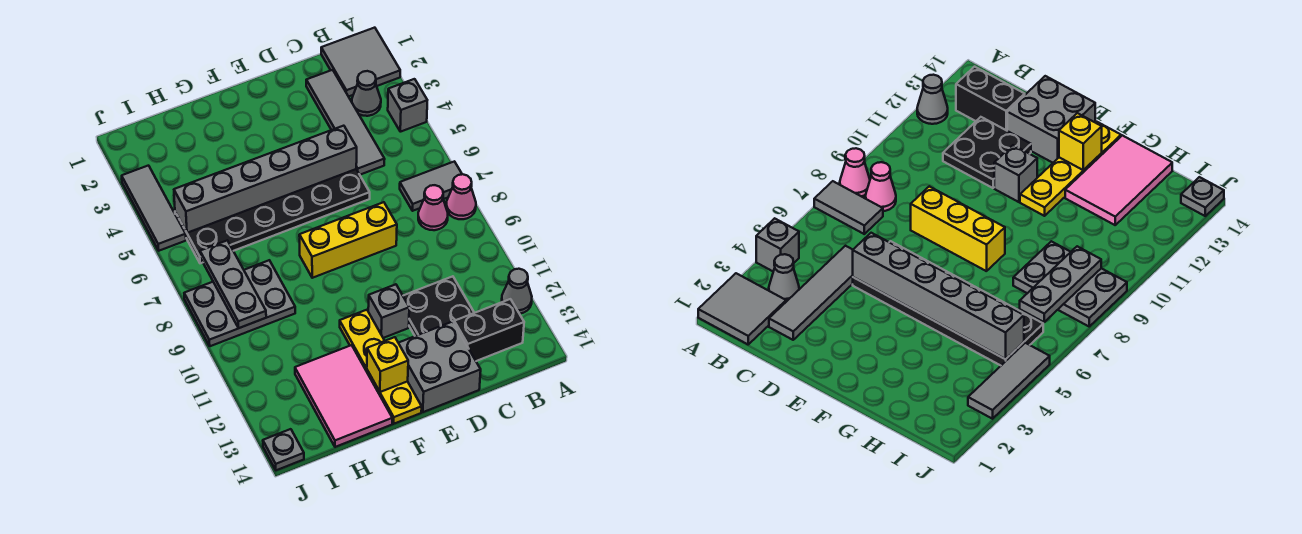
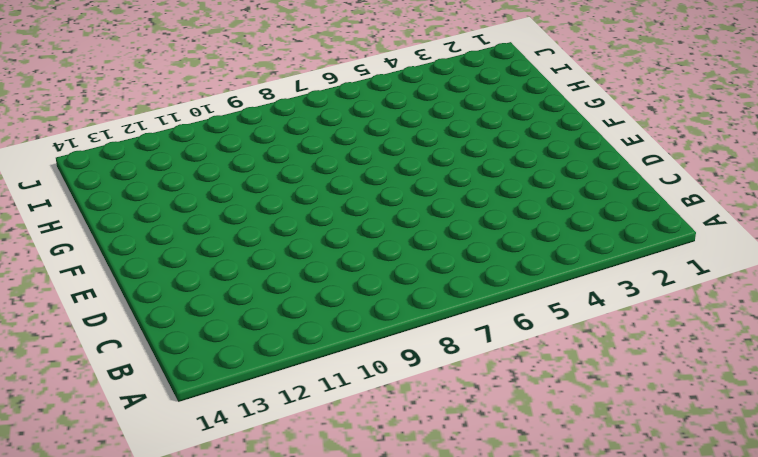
none -> grey tile A1:B2 level 1
none -> grey brick A4 level 1
none -> grey tile A7:B7 level 1

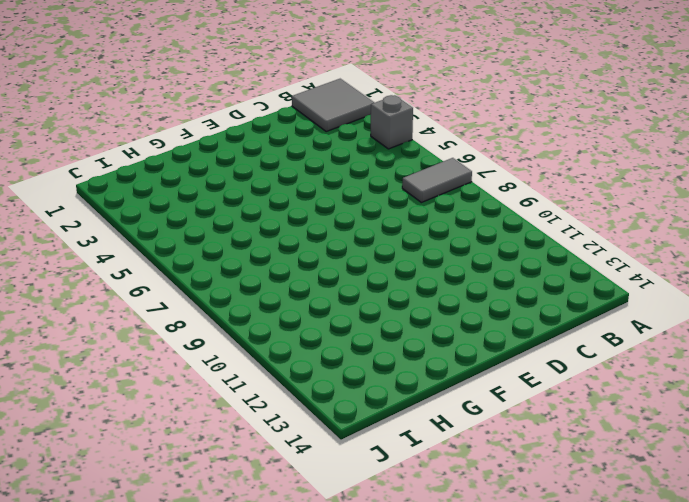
none -> pink cone A8 level 1
none -> grey cone A12 level 1
none -> grey cone B3 level 1

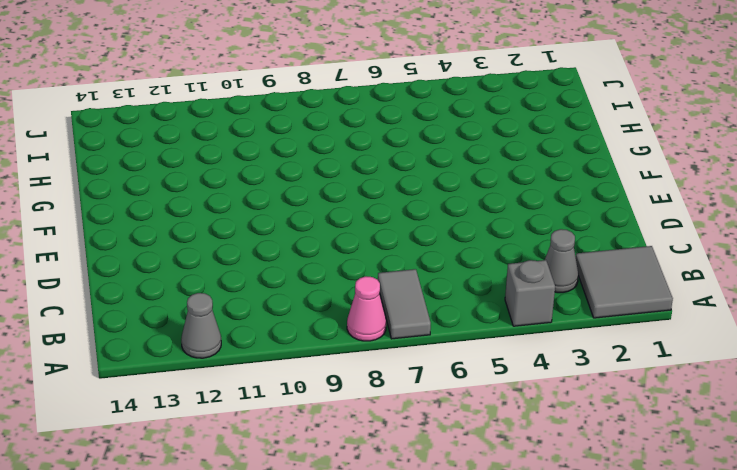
none -> pink cone B8 level 1
none -> black brick B13:C13 level 1
none -> grey tile C2:C5 level 1

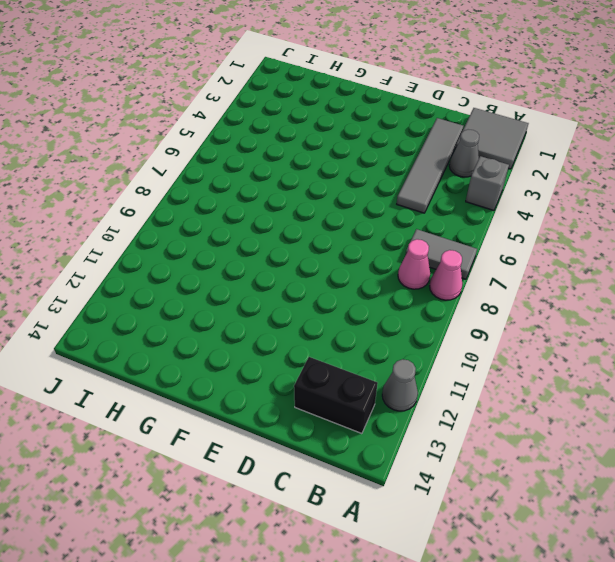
none -> black plate C11:D12 level 1
none -> black plate D5:I6 level 1
none -> yellow brick D8:F8 level 1

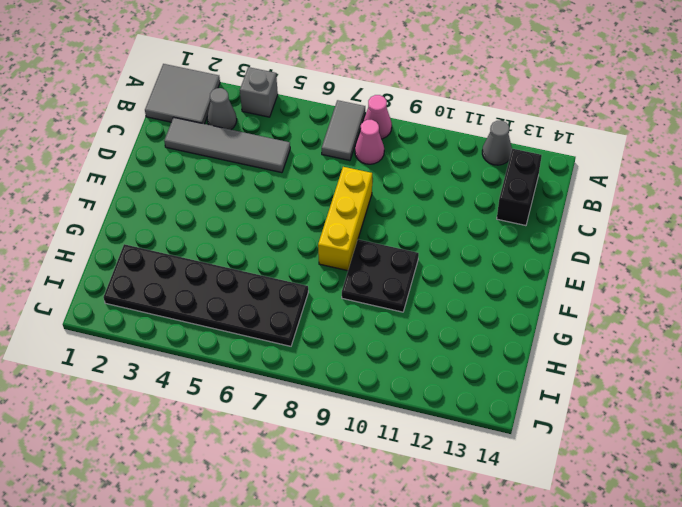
black plate F9:G10 level 1 -> black plate C11:D12 level 1
black plate H2:I7 level 1 -> black plate D5:I6 level 1
none -> grey brick D13:E14 level 1
none -> grey brick E11 level 1
none -> yellow plate F11:F14 level 1

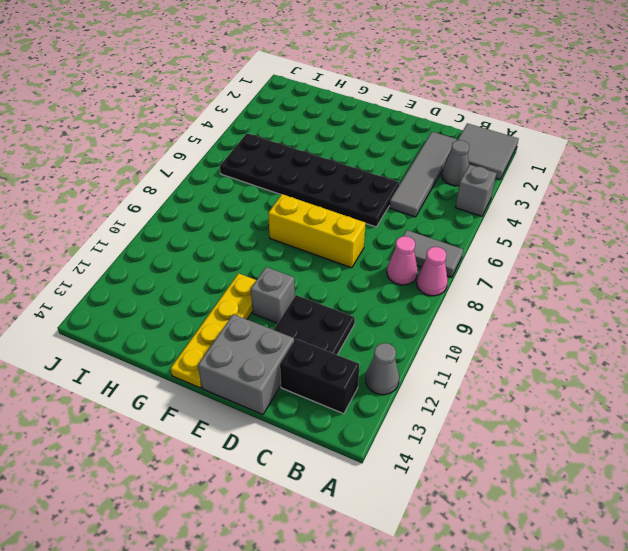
none -> pink tile G12:H14 level 1
none -> grey plate H8:J9 level 1
none -> grey tile J3:J5 level 1

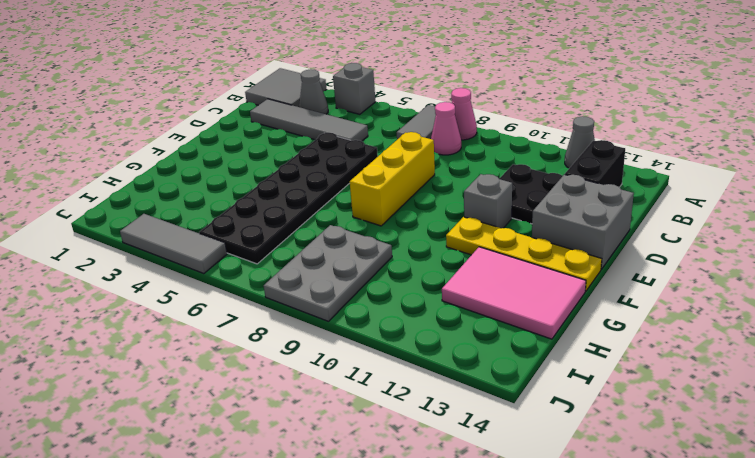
none -> grey plate J14 level 1
none -> grey brick D5:I5 level 2
none -> yellow brick F13 level 2

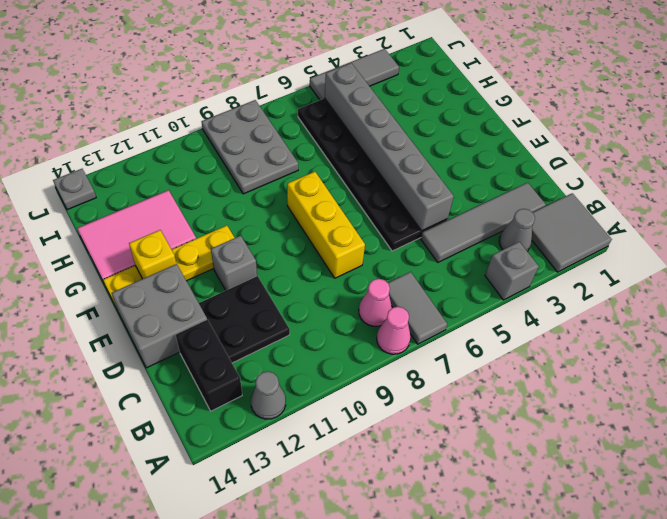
none -> grey plate I7:I9 level 2

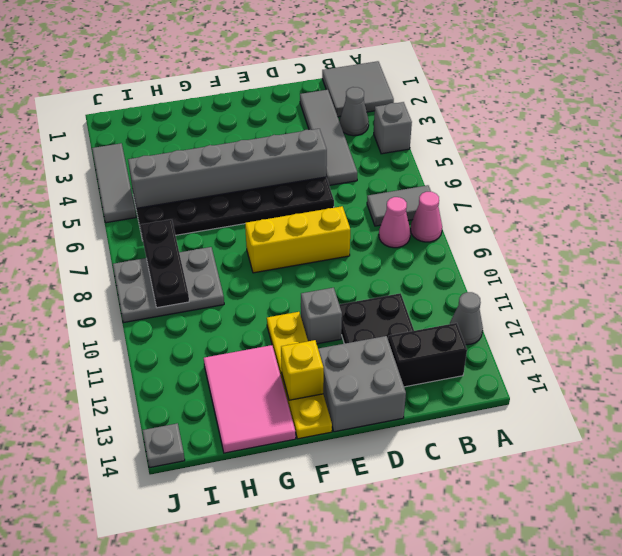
black plate I7:I9 level 2 -> grey plate I7:I9 level 2

